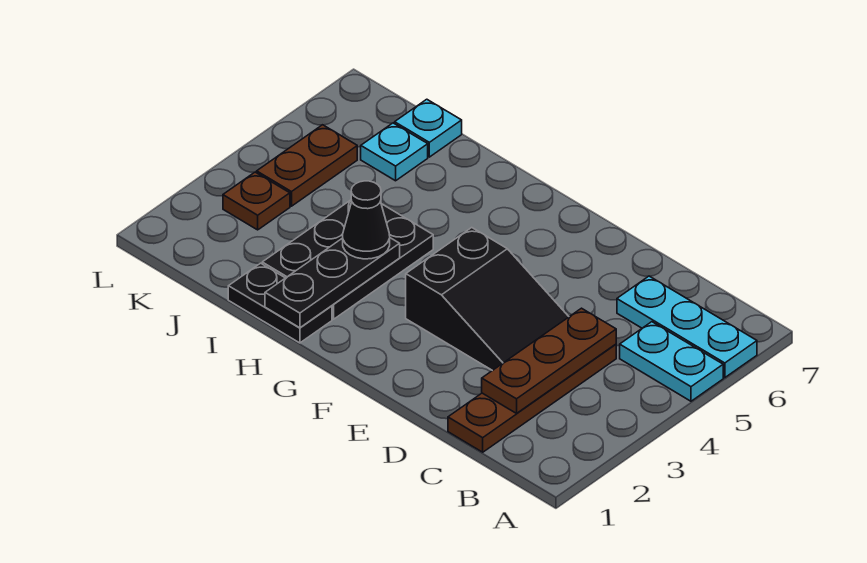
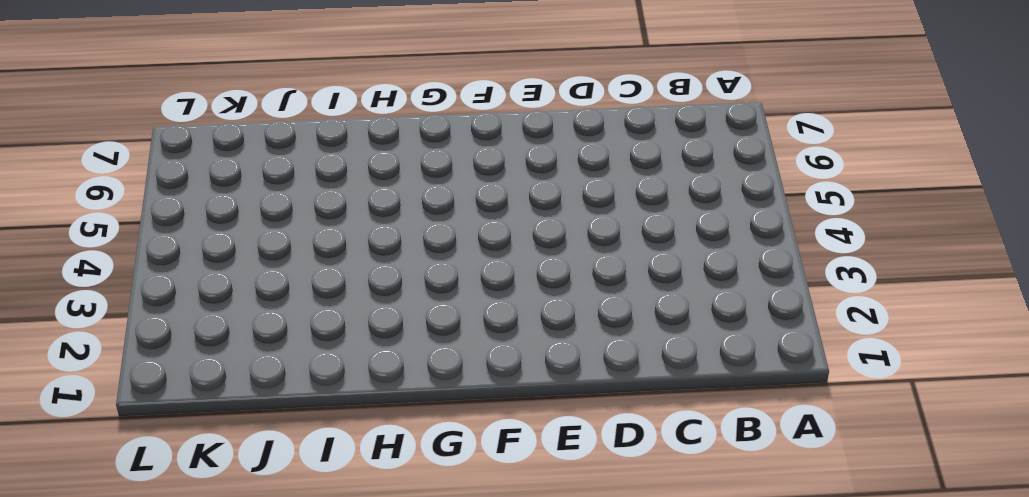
none -> cyan plate A5:B5 level 1
none -> cyan plate A6:C6 level 1
none -> brown plate C1:C4 level 1

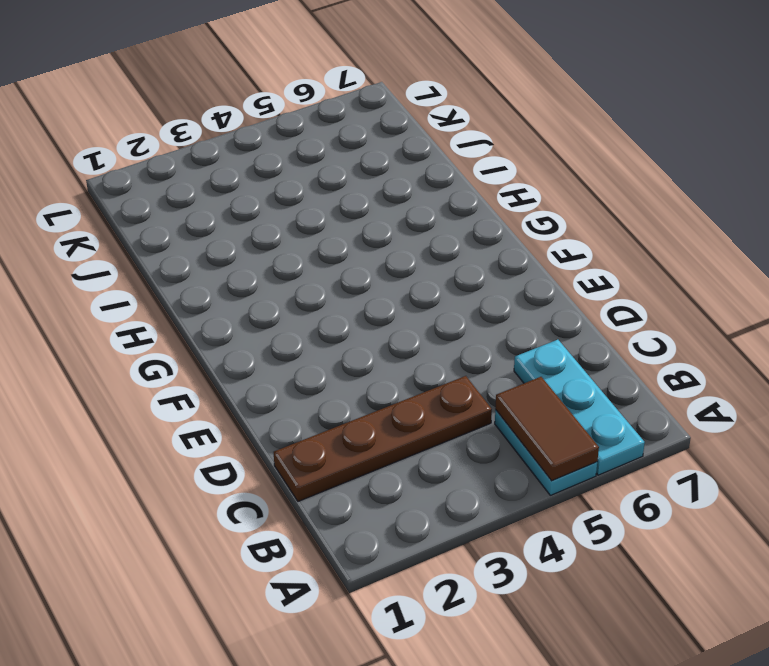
brown tile A5:B5 level 2 -> none
none -> black slope D3:F4 level 1 top F
none -> black plate H1:I1 level 1
none -> black plate H2:I4 level 1

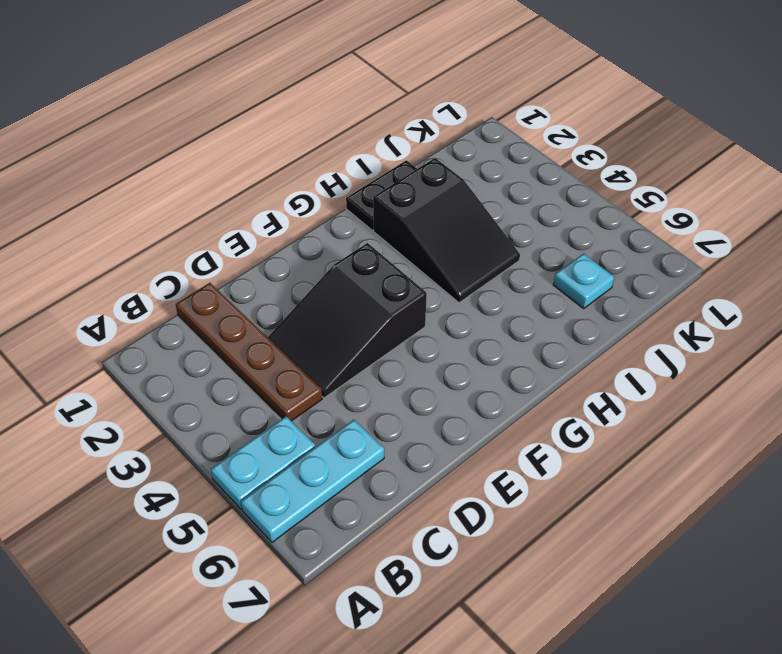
black slope H2:I4 level 1 top 2 -> black plate H2:I4 level 1
none -> cyan plate J7 level 1
none -> brown plate K3 level 1
none -> brown plate K4:K5 level 1

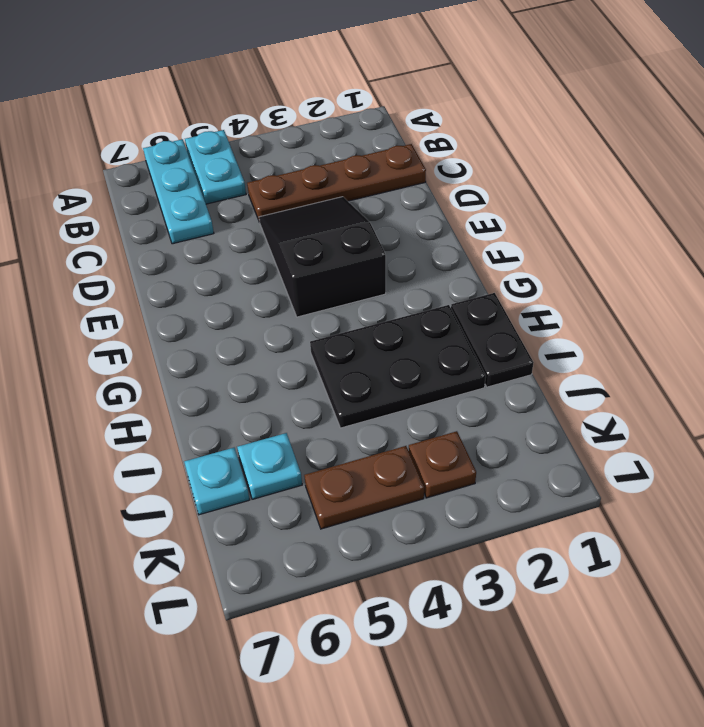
none -> brown plate C2:C4 level 2
none -> black plate H1:H3 level 2
none -> black cone H3 level 3

